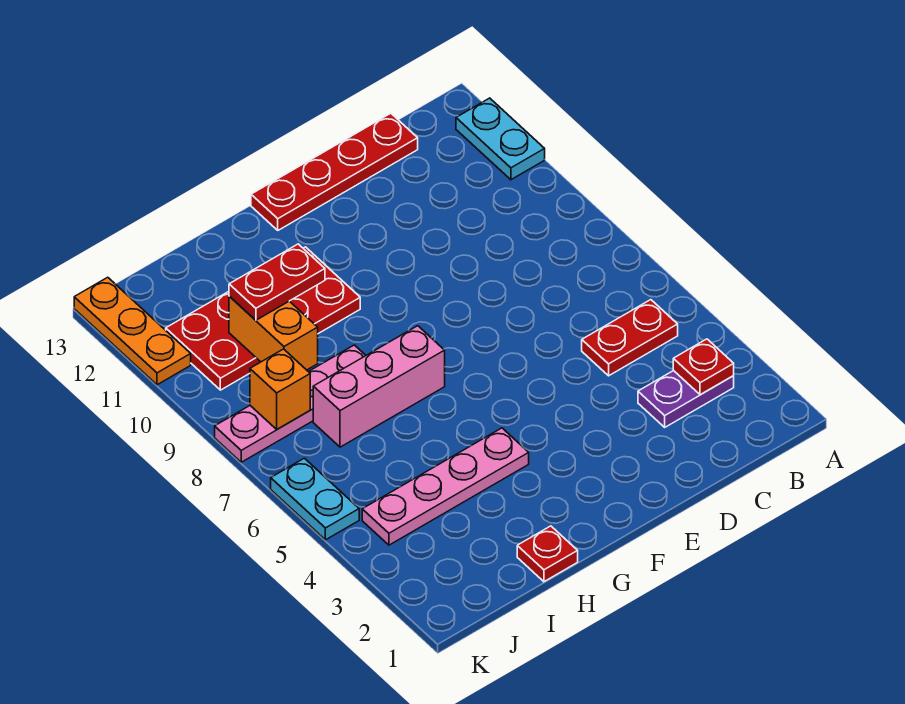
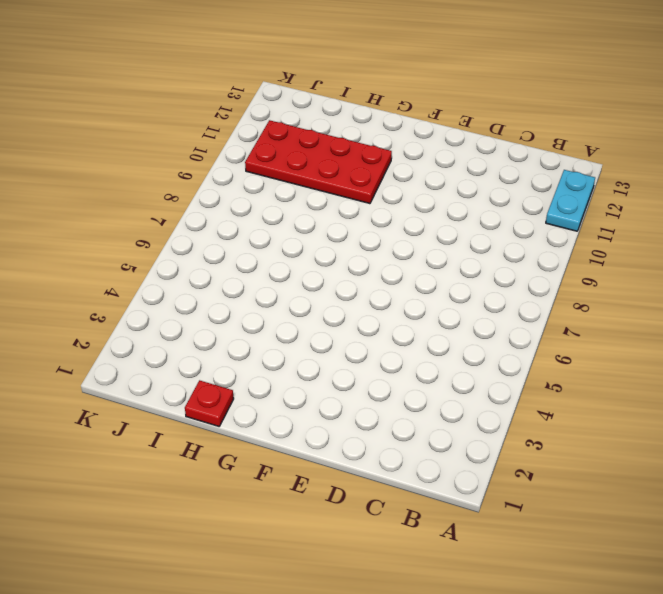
none -> purple plate B3:C3 level 1
none -> red plate B5:C5 level 1
none -> red plate C13:F13 level 1

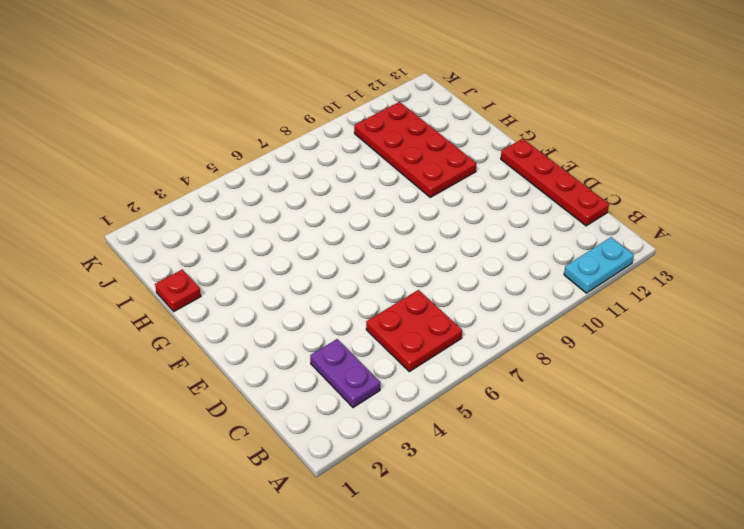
red plate B5:C6 level 1 -> red plate B5:C5 level 1
none -> pink plate G4:J4 level 1
none -> pink brick G7:I7 level 1
none -> pink plate H8:K8 level 1

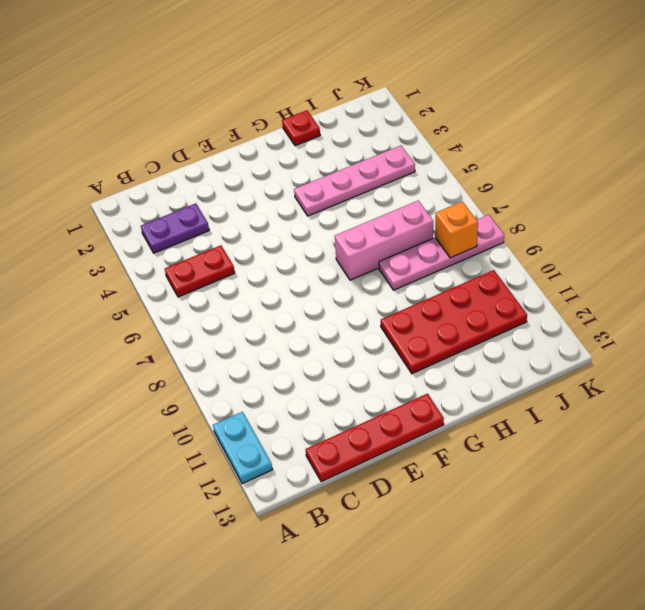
none -> cyan plate K5:K6 level 1
none -> orange plate K11:K13 level 1
none -> red plate B3 level 2

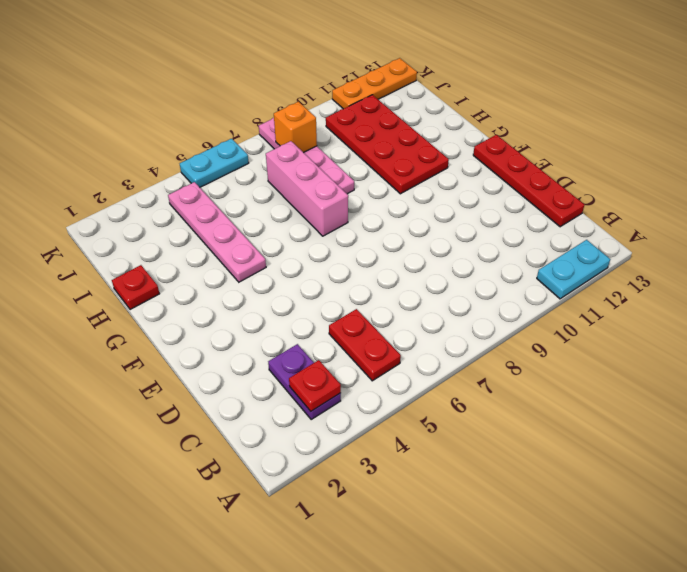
none -> orange brick I9:I10 level 2
none -> red plate H10:I10 level 3

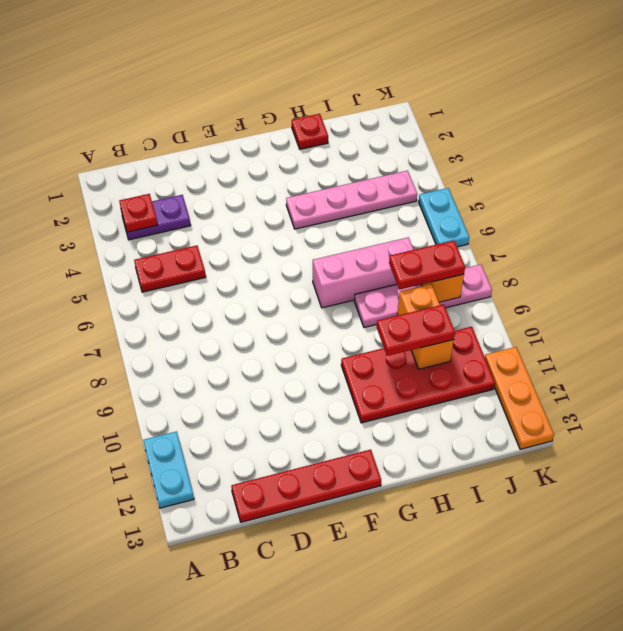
red plate I8:J8 level 3 -> none

